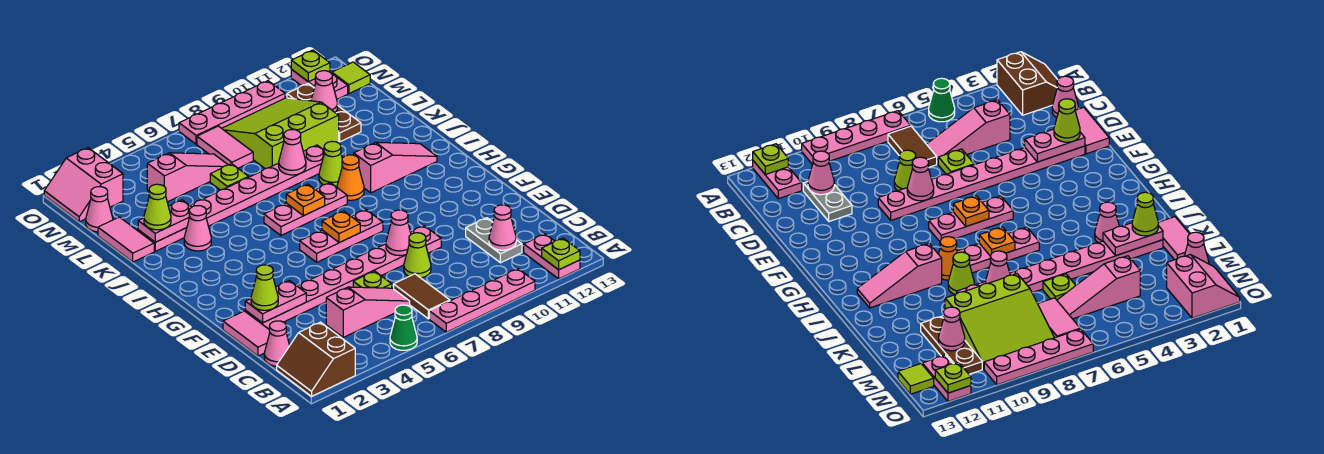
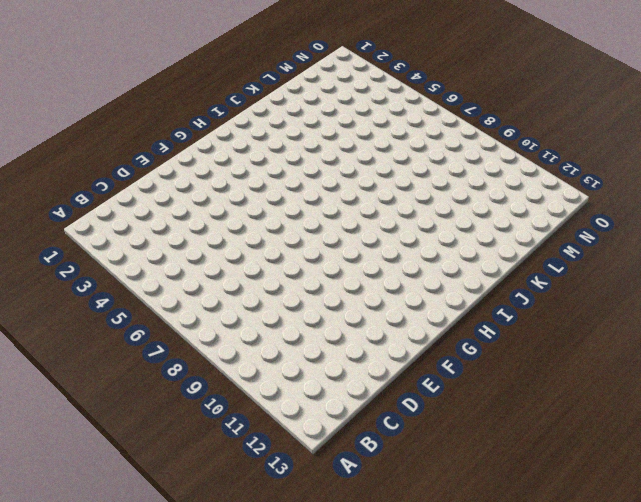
none -> brown slope A1:B2 level 1 top 2
none -> green cone A5 level 1
none -> pink plate A7:A10 level 1
none -> pink plate A12:B12 level 1

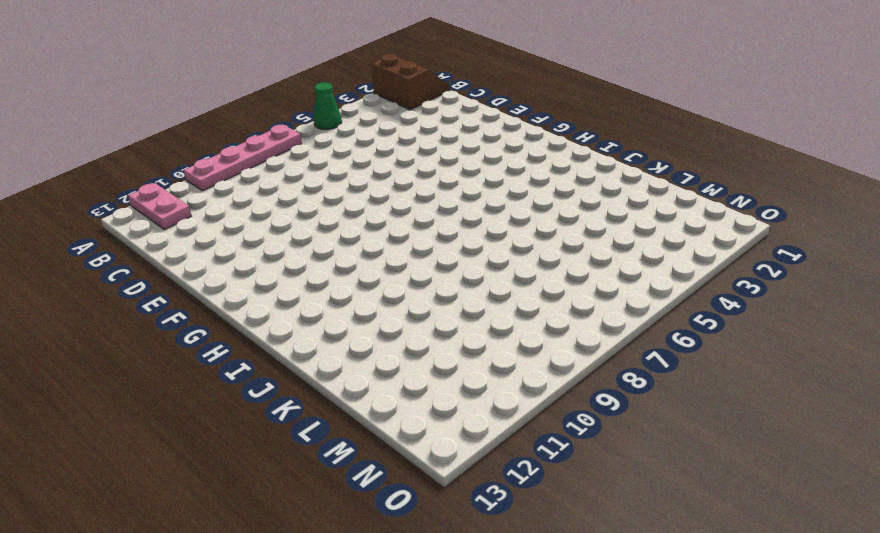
none -> brown tile B7:C7 level 1
none -> pink cone C1 level 1
none -> pink slope C4:C6 level 1 top 4
none -> grey plate C11:D11 level 1

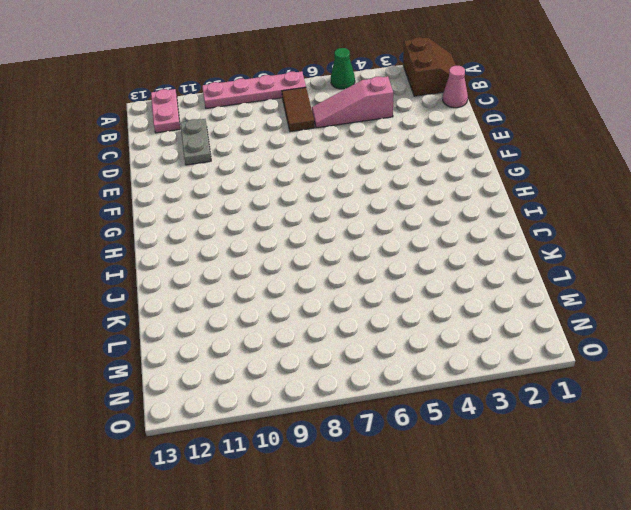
none -> pink tile D1:E1 level 1
none -> lime plate D6 level 1
none -> lime cone D8 level 1
none -> pink plate E2:E9 level 1

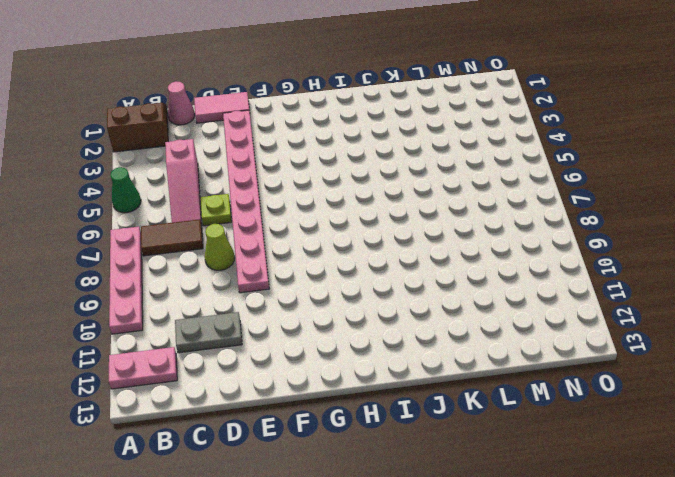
none -> pink plate G6:G8 level 1
none -> pink plate I6:I8 level 1
none -> orange cone I9 level 1
none -> pink slope I10:I12 level 1 top 10

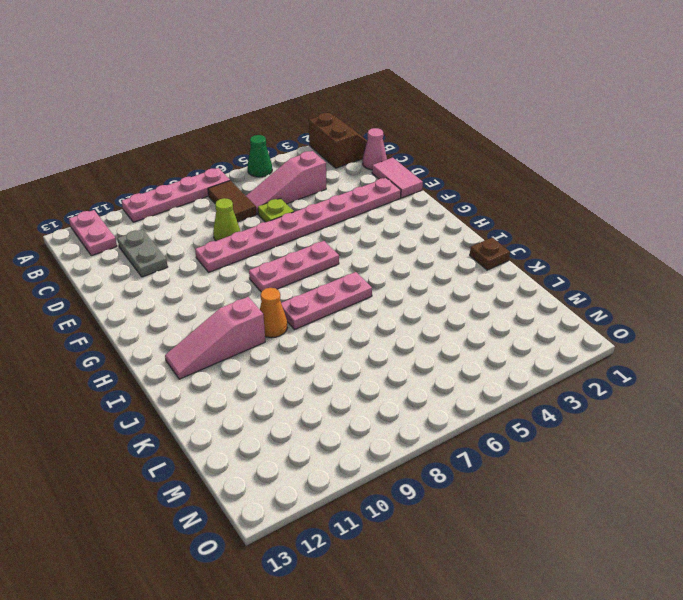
brown plate J1 level 1 -> none
none -> pink cone J3 level 1
none -> lime cone J9 level 1
none -> pink tile K1:L1 level 1
none -> pink plate K2:K9 level 1

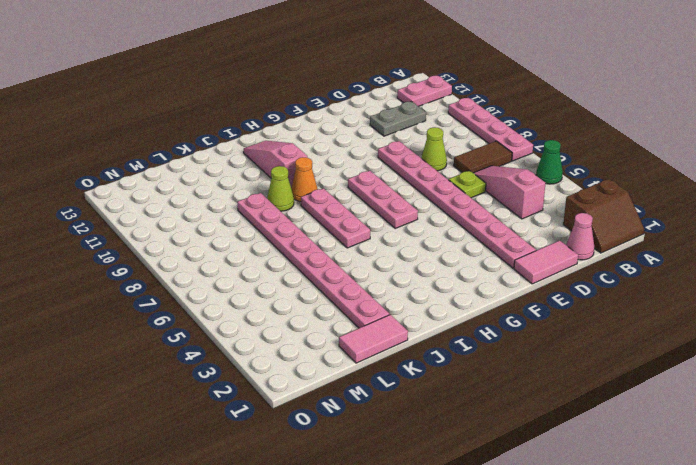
none -> pink cone J3 level 1
none -> lime plate L6 level 1
none -> lime slope L8:N10 level 1 top L
none -> brown plate L11:N11 level 1

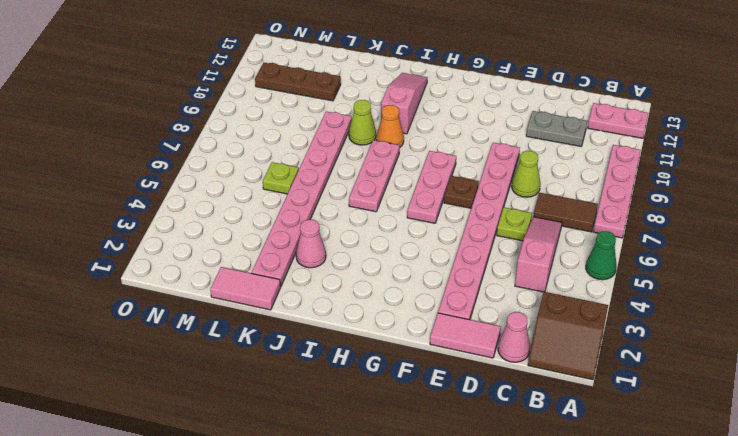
brown plate F7 level 1 -> none
none -> lime slope L8:N10 level 1 top L
none -> pink cone M1 level 1
none -> pink slope M4:M6 level 1 top 4
none -> pink tile M7:N7 level 1

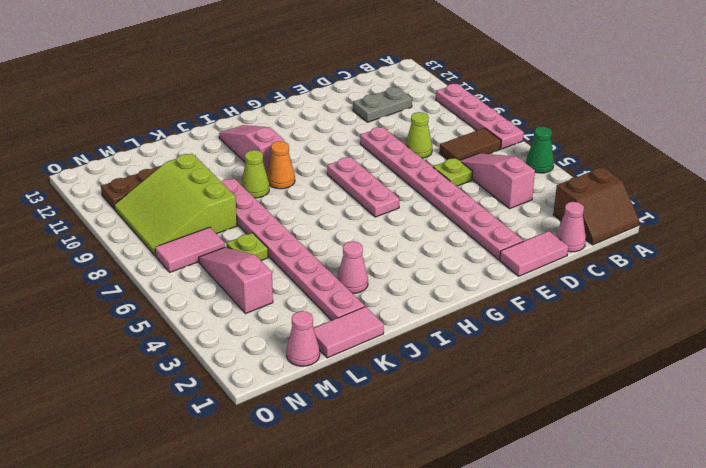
none -> pink plate A12:B12 level 1
none -> pink plate I6:I8 level 1
none -> pink slope N1:O2 level 1 top 2
none -> pink plate N12:O12 level 1

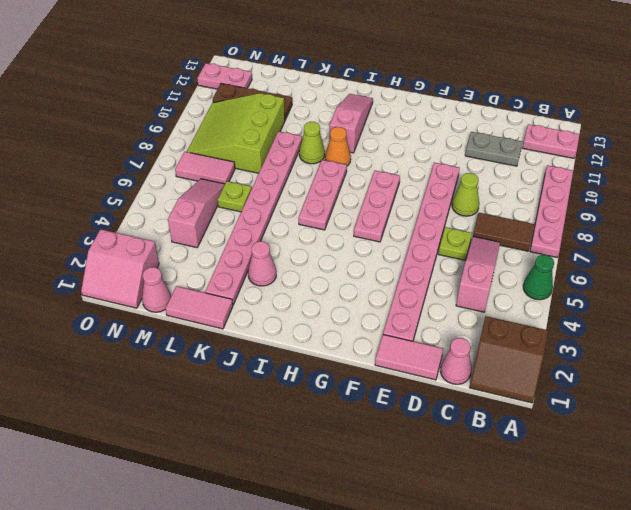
none -> lime tile N13 level 1
none -> pink plate O7:O10 level 1
none -> lime plate A12 level 2
none -> pink cone C11 level 2

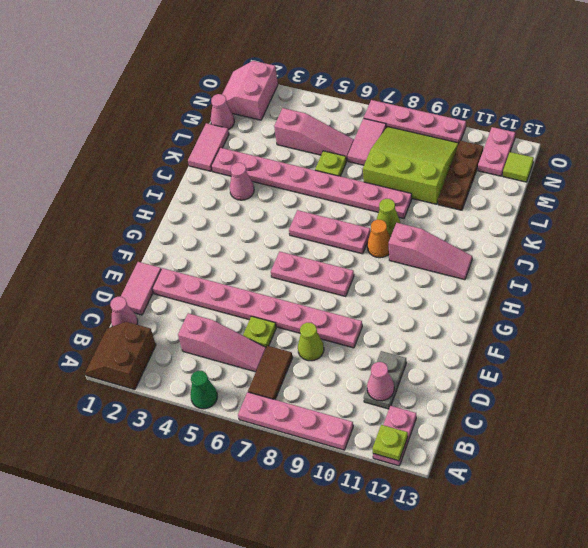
none -> pink plate E2:E3 level 2
none -> pink cone E8 level 2
none -> orange plate G7 level 2
none -> orange plate I7 level 2

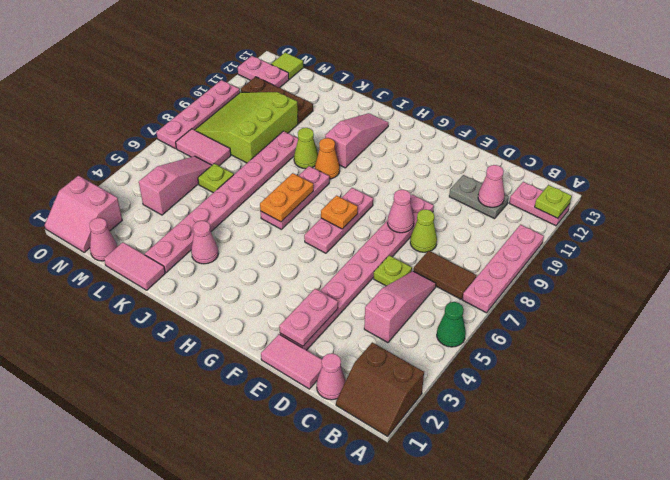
orange plate I6:I7 level 2 -> orange plate I7 level 2
none -> pink plate K2:K3 level 2
none -> pink cone K8 level 2
none -> pink cone M11 level 2
none -> lime plate O12 level 2

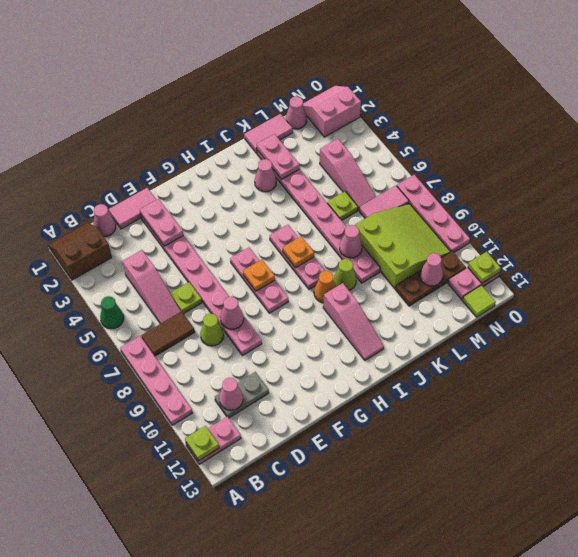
none -> lime cone E2 level 3
none -> lime cone K2 level 3

